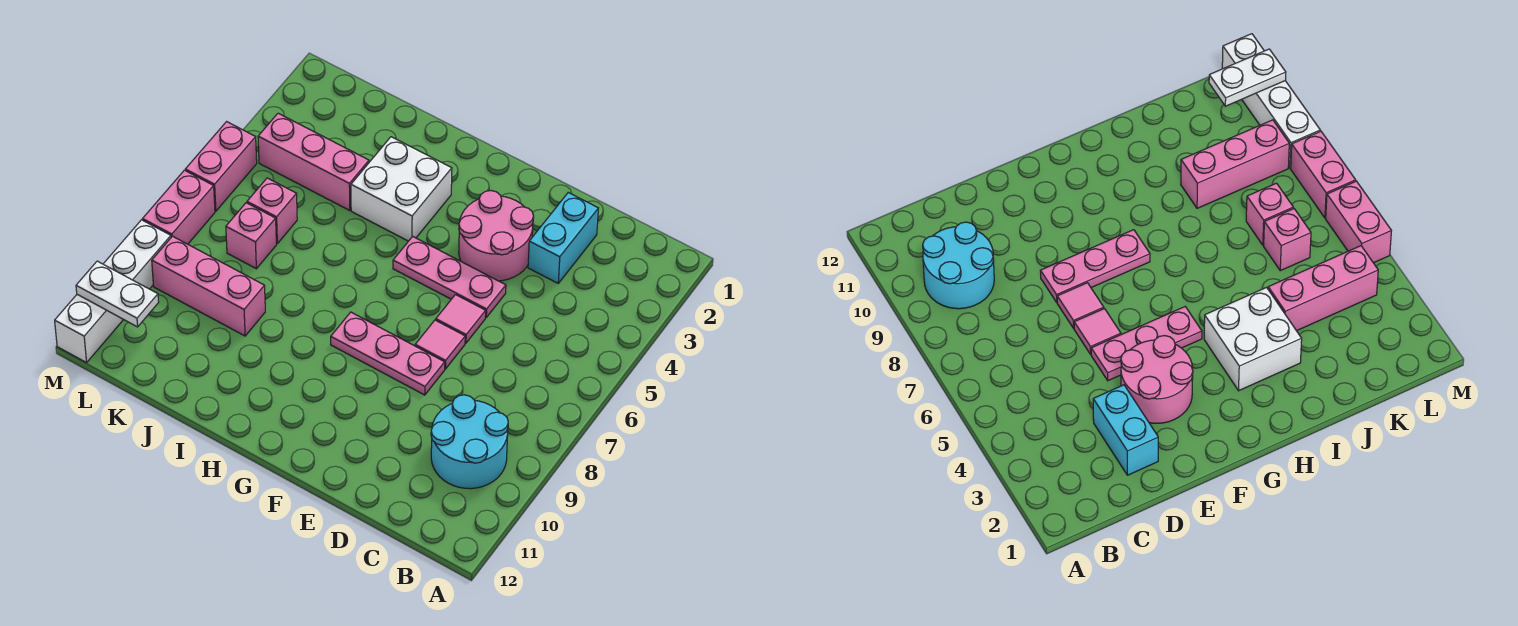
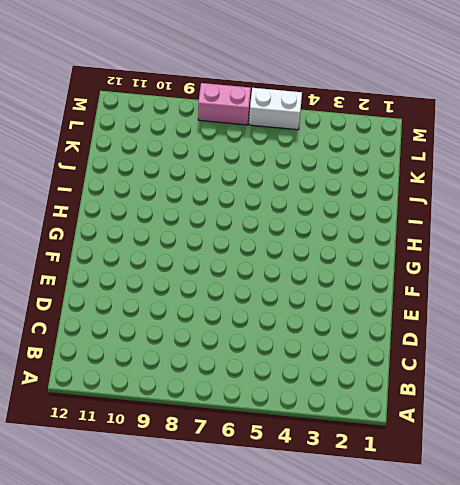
white brick M5:M6 level 1 -> pink brick M5:M6 level 1
none -> cyan round brick B9:C10 level 1
none -> cyan brick D2:D3 level 1
none -> pink round brick E3:F4 level 1

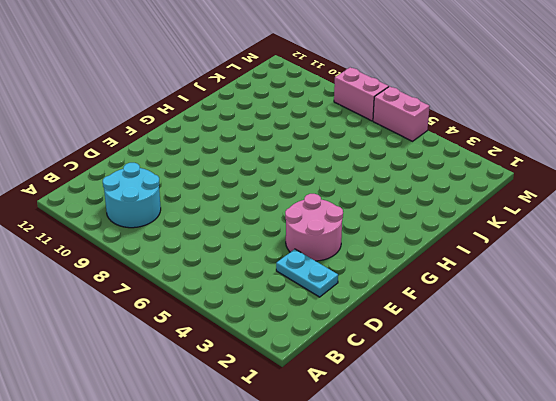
cyan plate D2:D3 level 1 -> cyan brick D2:D3 level 1
none -> pink plate E5:G5 level 1
none -> pink tile E6 level 1
none -> pink tile E7 level 1

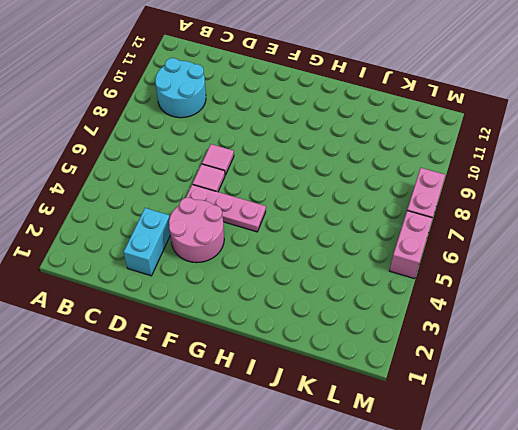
none -> pink plate E8:G8 level 1
none -> white brick H3:I4 level 1
none -> pink brick J4:L4 level 1

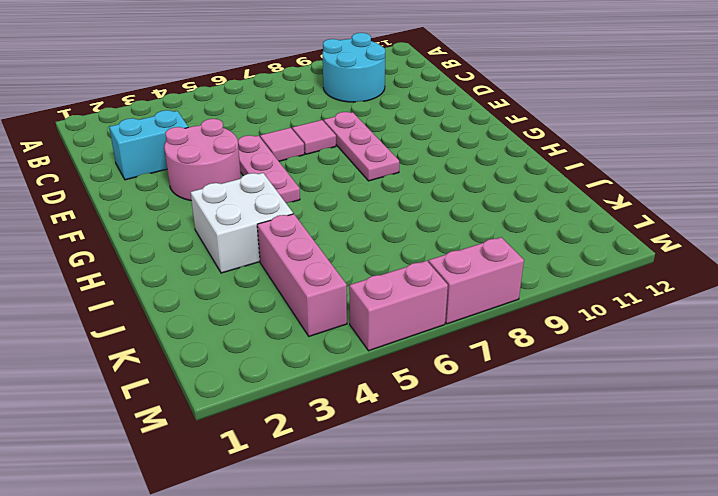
none -> pink brick J9:L9 level 1
none -> pink brick K6 level 1
none -> pink brick K7 level 1

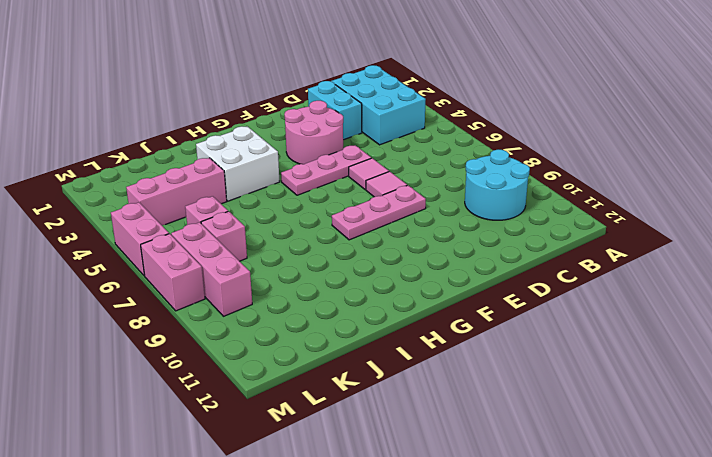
cyan brick B2:C4 level 1 -> none
pink brick L7:L9 level 1 -> pink brick J9:L9 level 1
none -> white brick M9:M12 level 1
none -> white plate L11:M11 level 2

